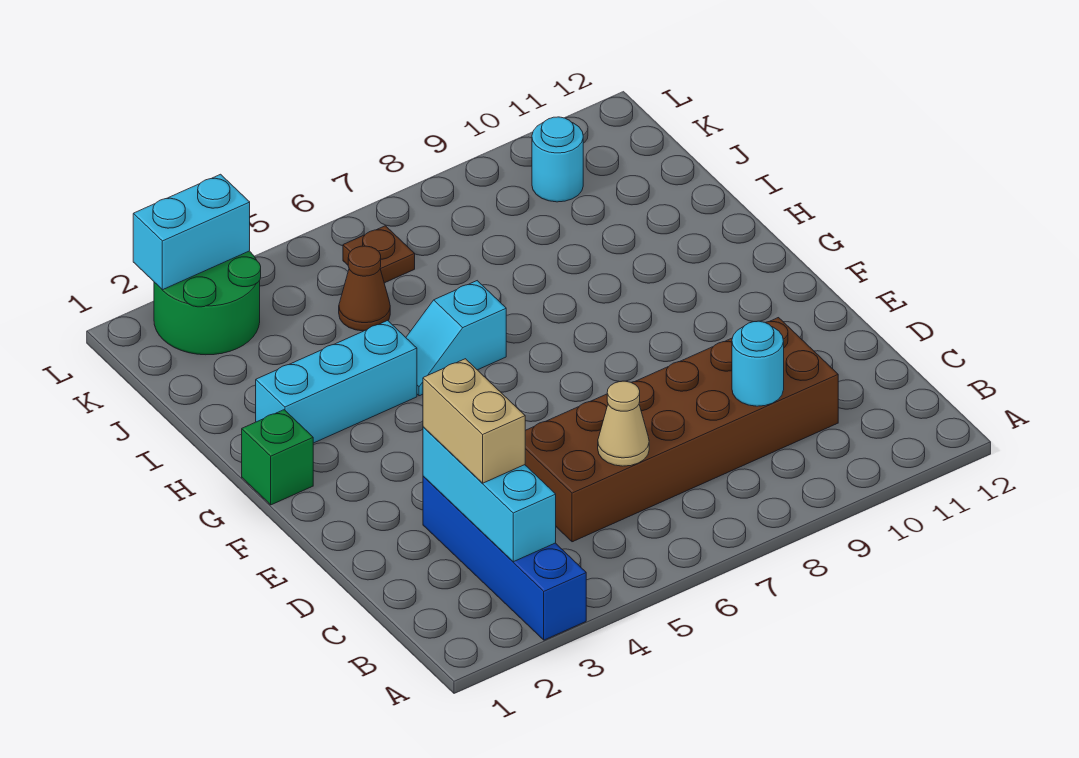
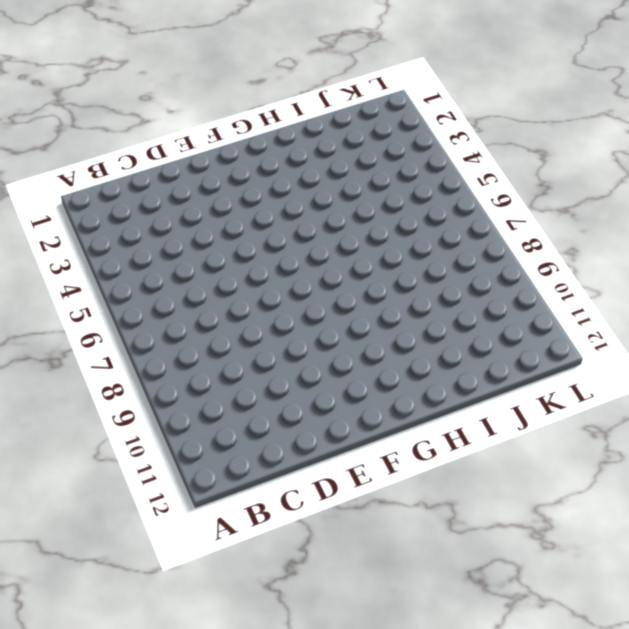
none -> blue brick A3:D3 level 1
none -> brown brick C5:D10 level 1
none -> green brick G1 level 1

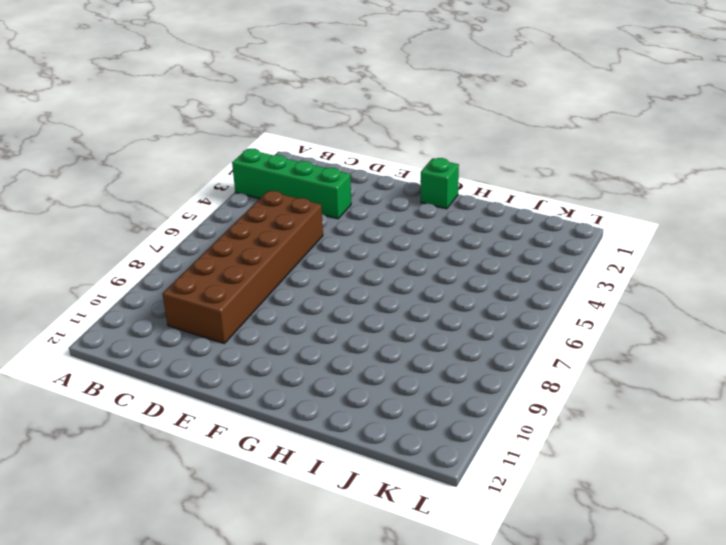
green brick A3:D3 level 1 -> blue brick A3:D3 level 1
none -> cyan brick H2:H4 level 1
none -> cyan slope H5:H6 level 1 top 6
none -> brown cone J5 level 1

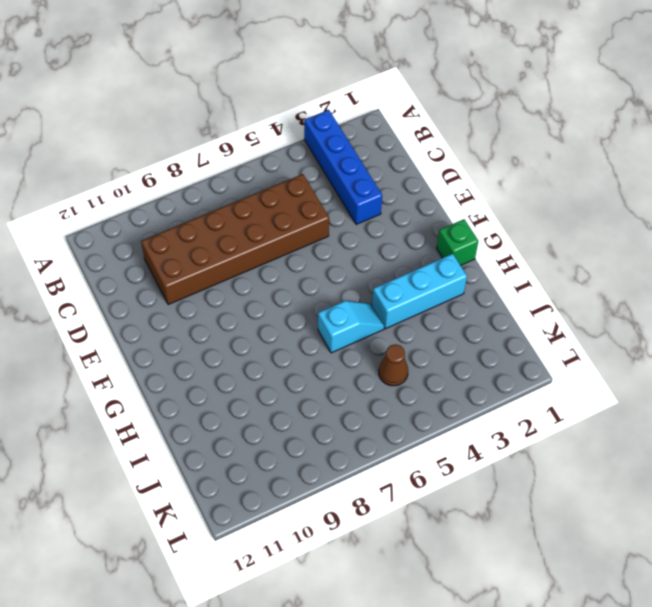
none -> green round brick K2:L3 level 1
none -> brown plate K6 level 1
none -> cyan round brick K10 level 1

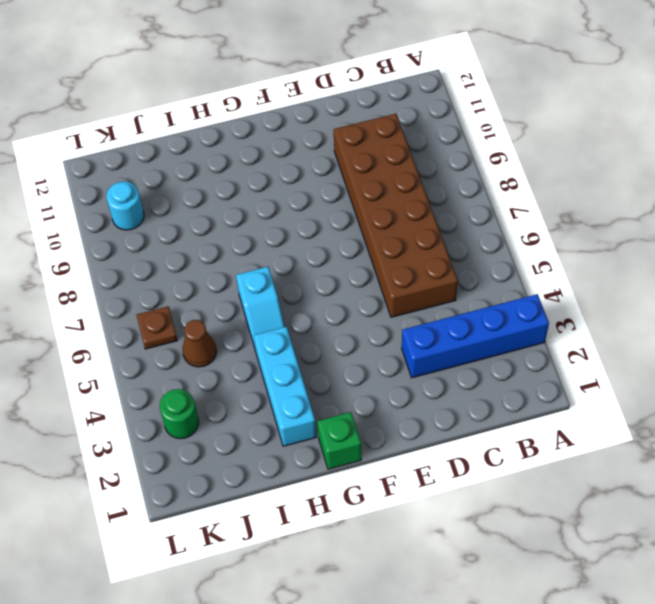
green round brick K3 level 1 -> green round brick K2:L3 level 1
none -> cyan brick B3:D3 level 2
none -> tan cone C6 level 2
none -> cyan round brick C9 level 2

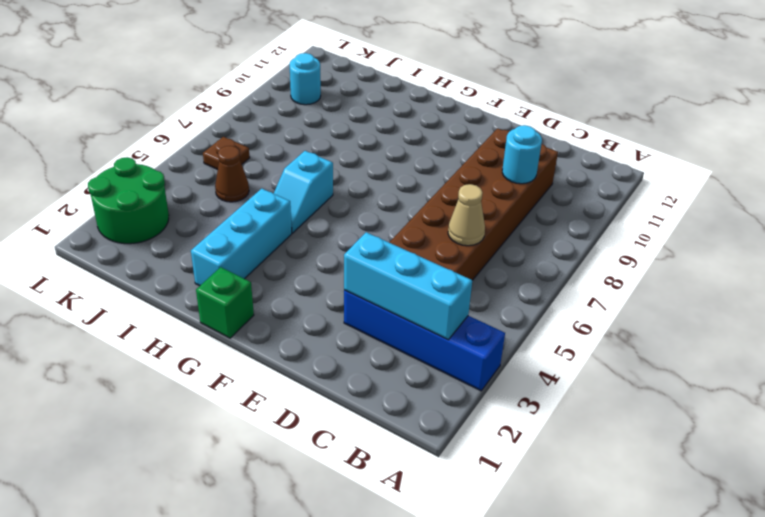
none -> cyan brick L2:L3 level 2
none -> tan brick C3:D3 level 3

